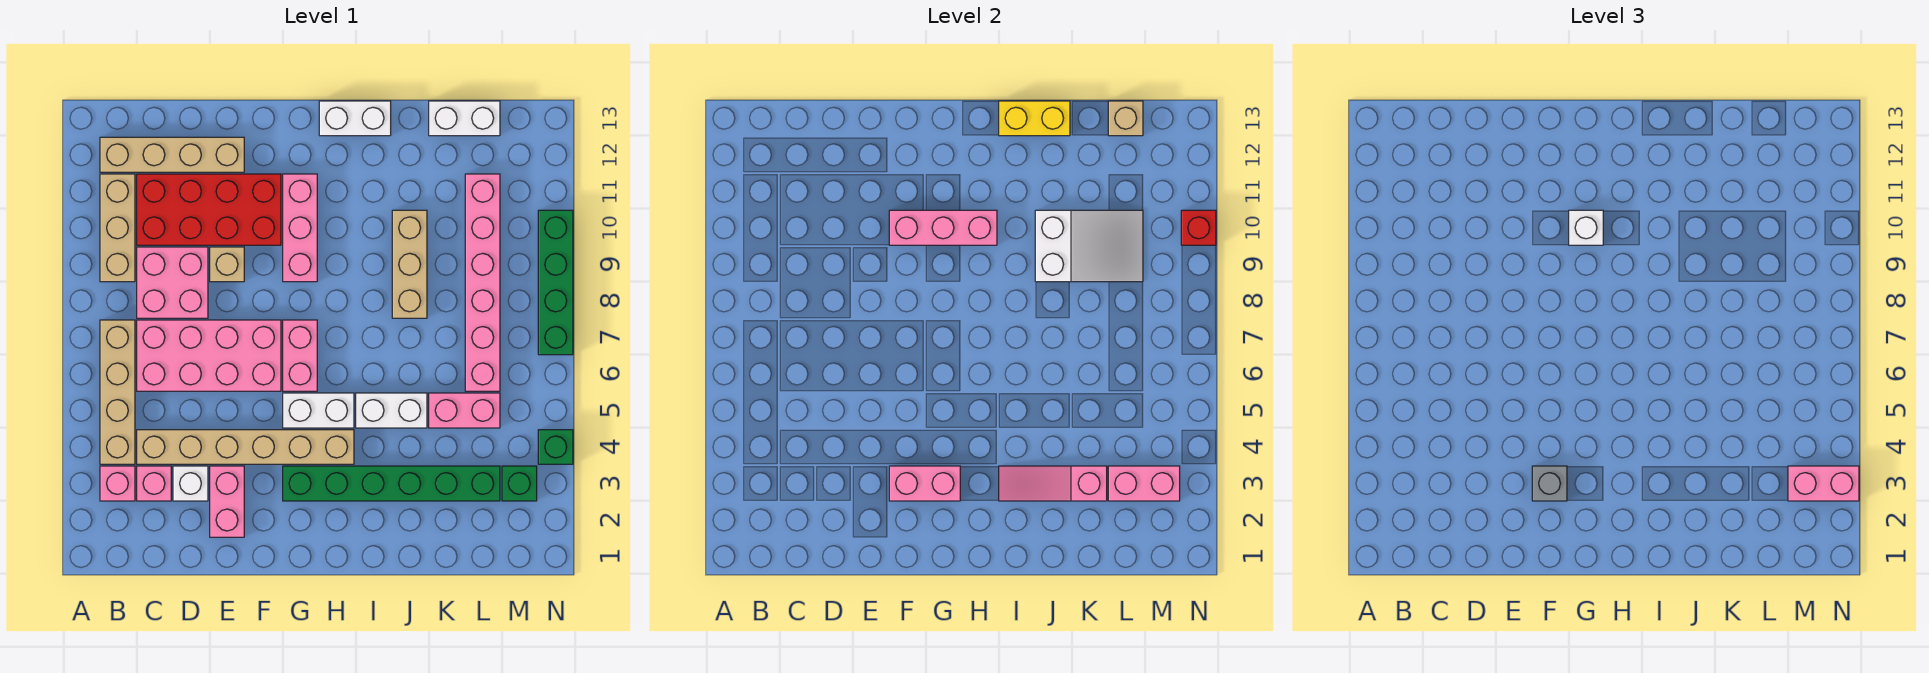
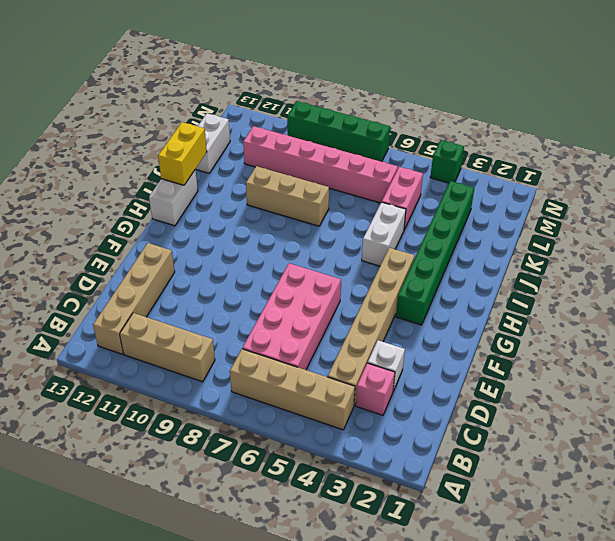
none -> pink brick B3 level 1
none -> pink brick C8:D9 level 1
none -> red brick C10:F11 level 1
none -> pink brick E2:E3 level 1

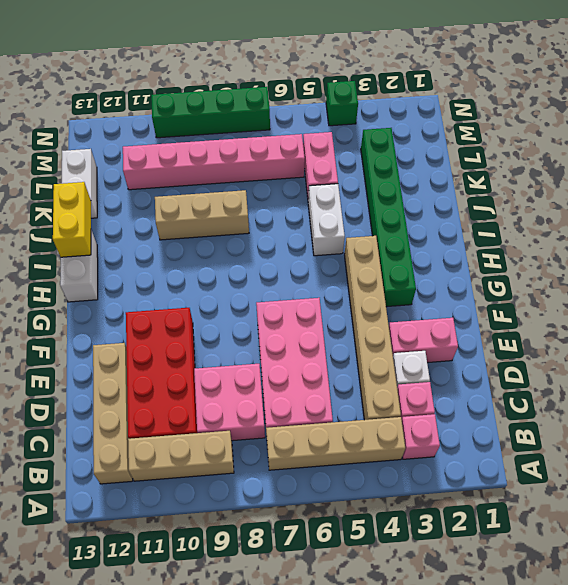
none -> tan brick E9 level 1
none -> white brick G5:H5 level 1
none -> pink brick G6:G7 level 1
none -> pink brick G9:G11 level 1

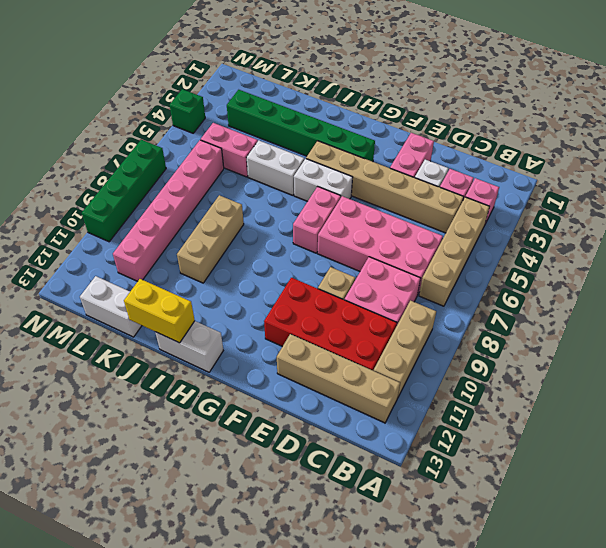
none -> pink brick G9:G11 level 1
none -> green brick M3 level 1
none -> pink brick F3:G3 level 2
none -> pink brick F10:H10 level 2

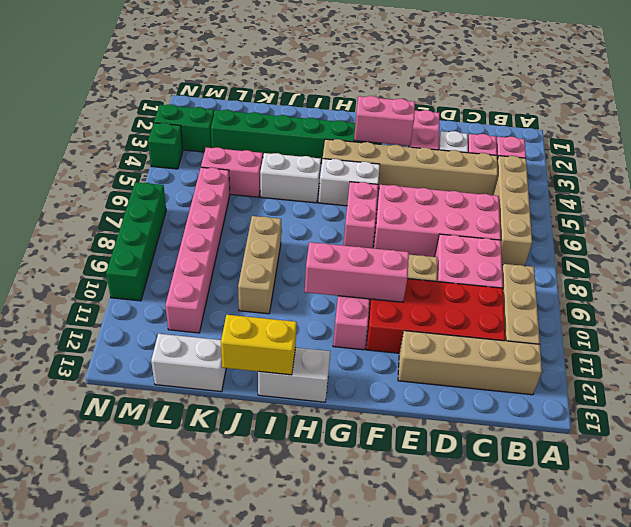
green brick M3:N3 level 1 -> green brick M3 level 1
none -> pink slope I3:K3 level 2 top K
none -> white slope J9:L10 level 2 top J
none -> pink brick L3:M3 level 2
none -> tan brick L13 level 2

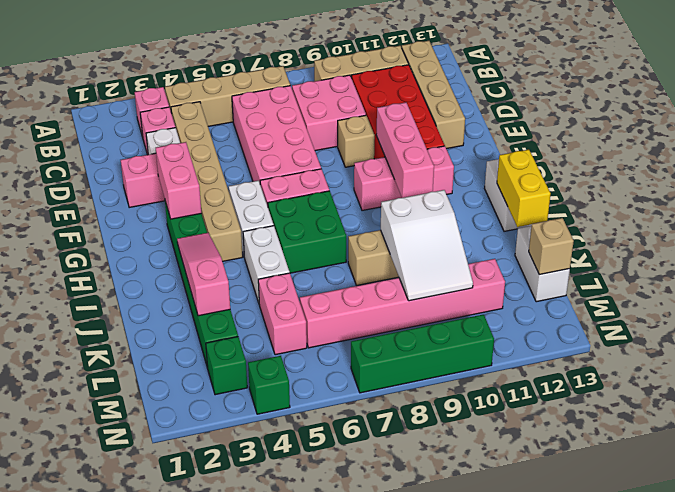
green brick H6:I7 level 1 -> none
none -> pink brick L3:M3 level 2
none -> red brick N10 level 2
none -> grey brick F3 level 3
none -> white brick G10 level 3

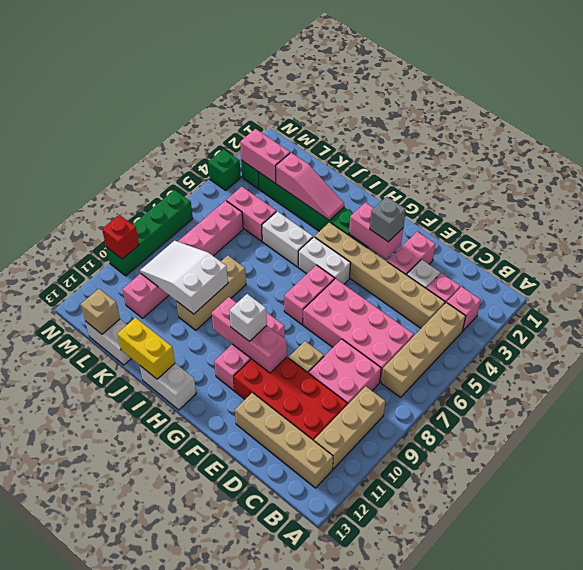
none -> pink brick M3:N3 level 3

